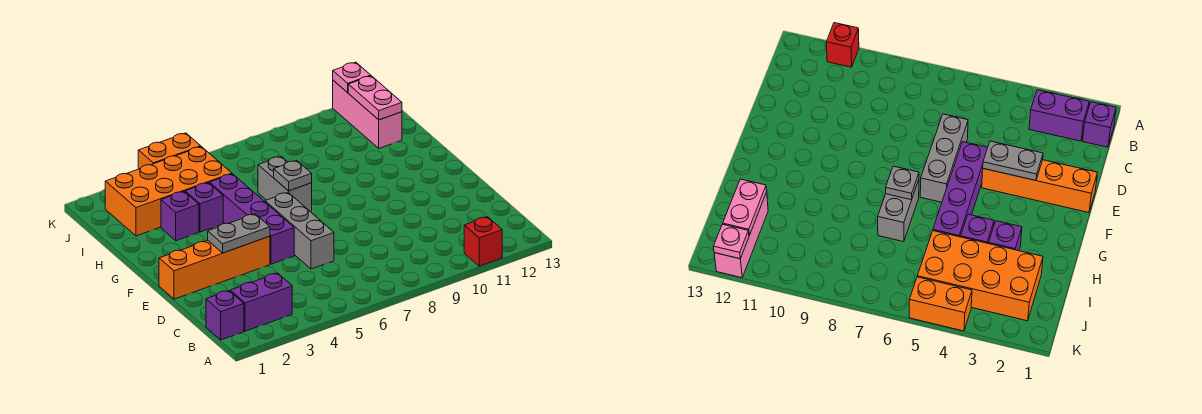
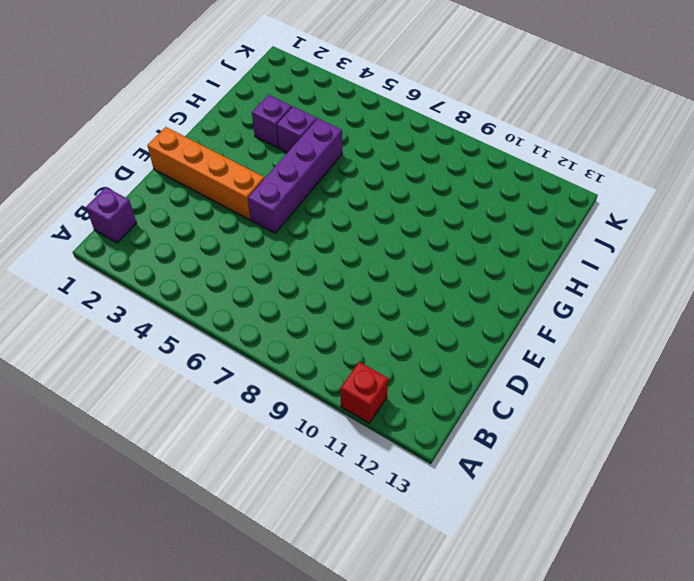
none -> purple brick B2:B3 level 1
none -> grey brick D6:F6 level 1
none -> grey brick G7:H7 level 1

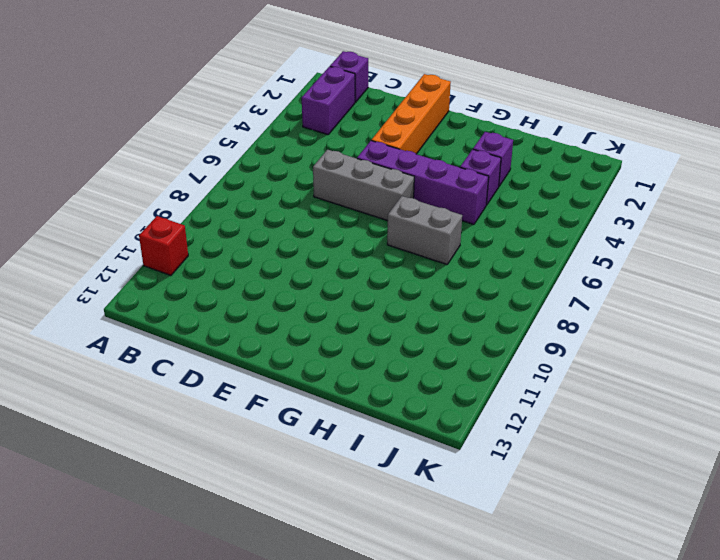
none -> orange brick I2:J5 level 1
none -> pink brick I12:K12 level 1
none -> orange brick K4:K5 level 1

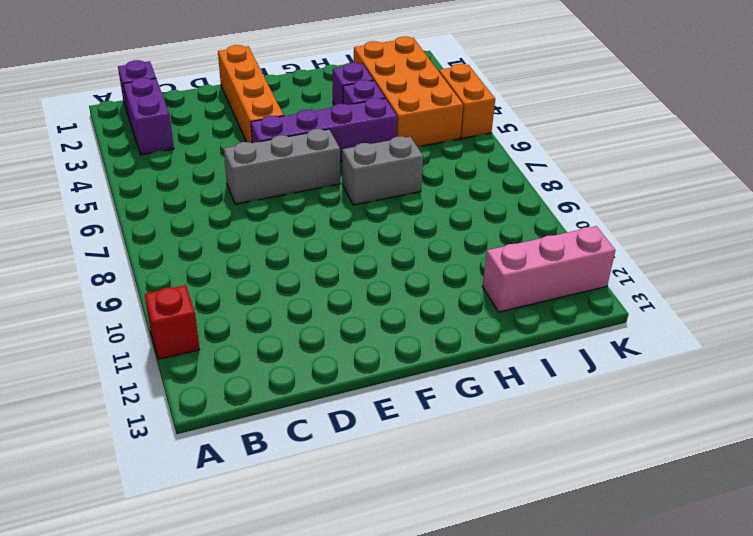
none -> grey plate E3:E4 level 2
none -> grey plate G7 level 2
none -> pink plate I12:J12 level 2

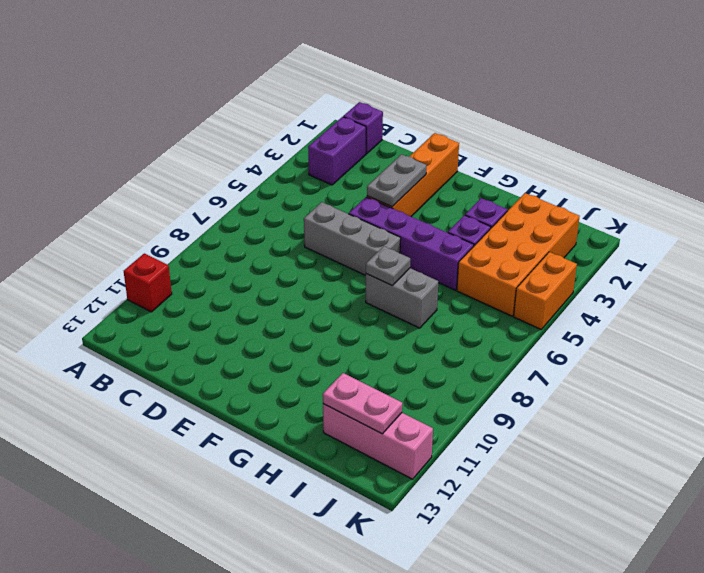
none -> pink plate K12 level 2

